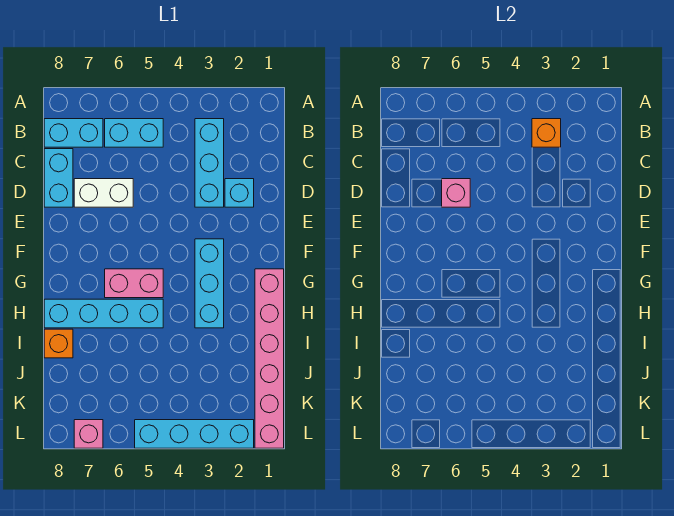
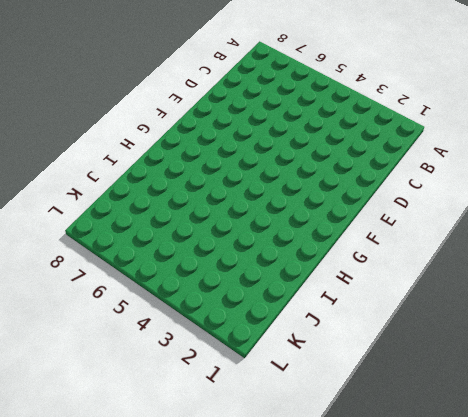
none -> cyan brick B3:D3 level 1
none -> cyan brick B5:B6 level 1
none -> cyan brick B7:B8 level 1

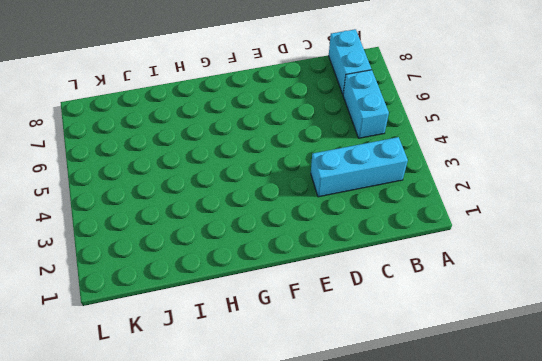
none -> cyan brick C8:D8 level 1
none -> cyan brick D2 level 1
none -> white brick D6:D7 level 1

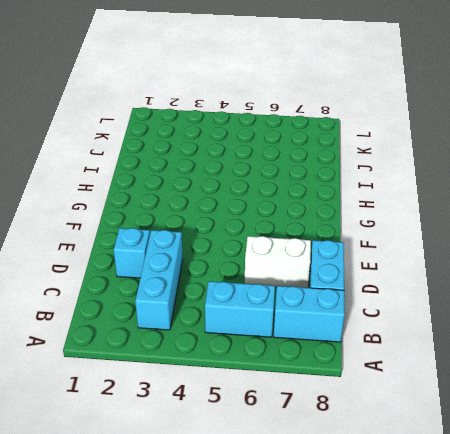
none -> cyan brick F3:H3 level 1
none -> pink brick G1:L1 level 1
none -> pink brick G5:G6 level 1

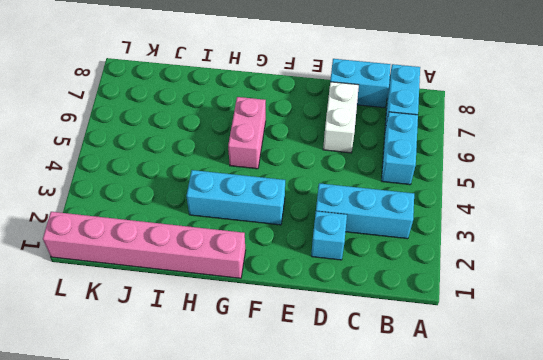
none -> cyan brick H5:H8 level 1
none -> orange brick I8 level 1
none -> cyan brick L2:L5 level 1

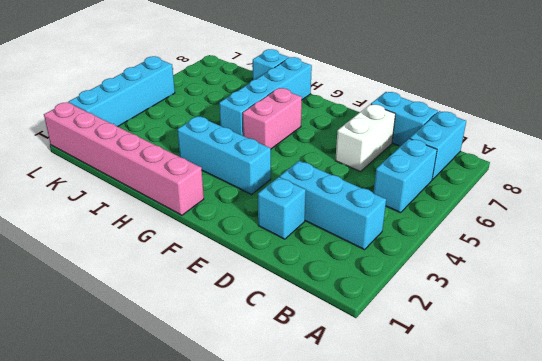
cyan brick I8 level 1 -> orange brick I8 level 1
none -> pink brick L7 level 1
none -> orange brick B3 level 2
none -> pink brick D6 level 2

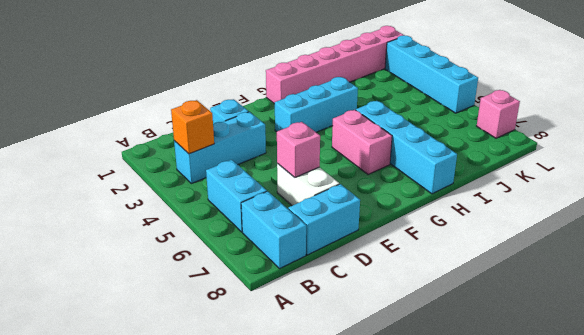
none -> orange brick I8 level 1

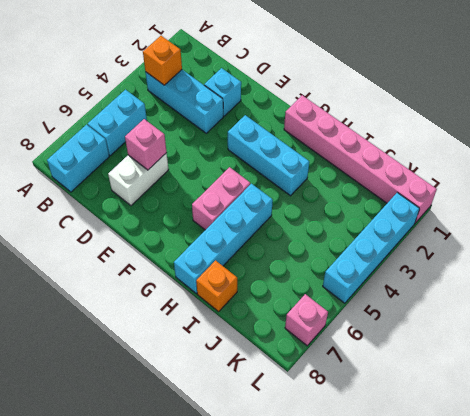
none -> cyan brick C8:D8 level 1

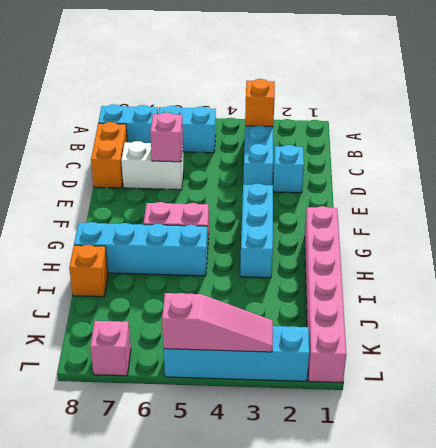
orange brick C8:D8 level 1 -> cyan brick C8:D8 level 1
pink slope L3:L5 level 2 top 5 -> none

